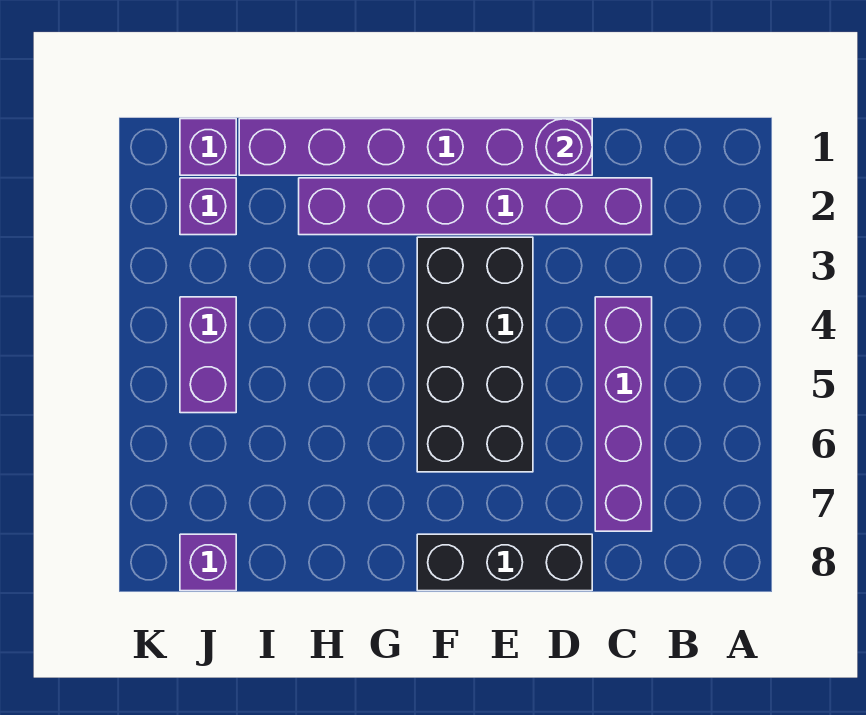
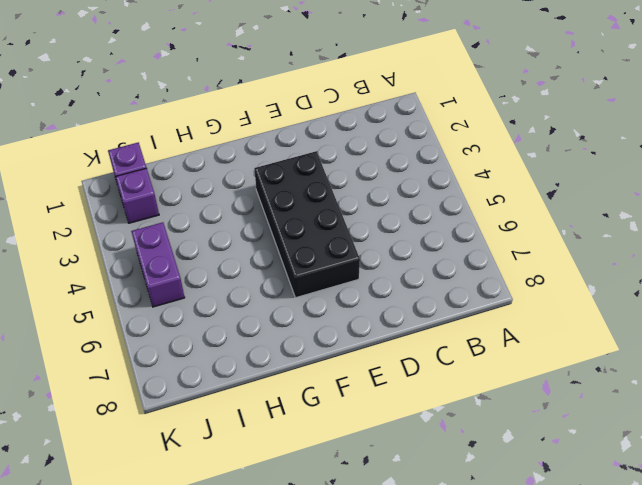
none -> purple brick C2:H2 level 1
none -> purple brick C4:C7 level 1

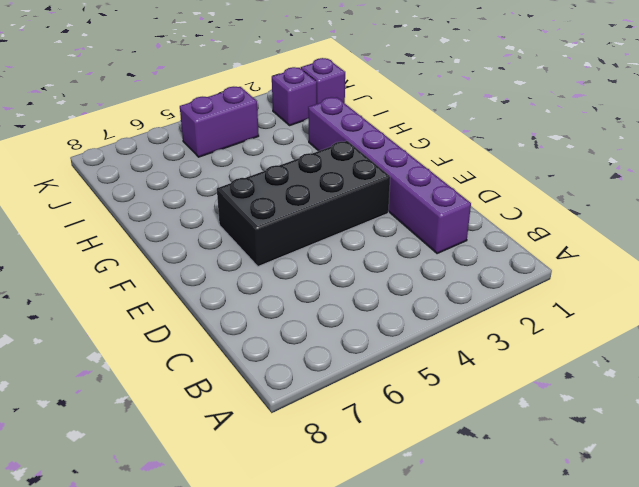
none -> purple brick C4:C7 level 1
none -> purple brick D1:I1 level 1

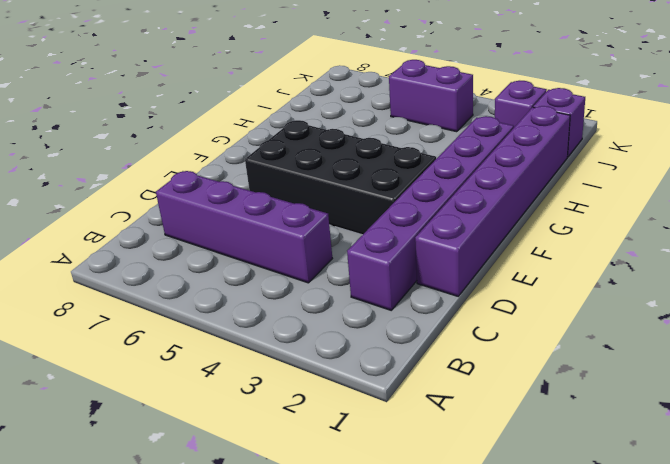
none -> black brick D8:F8 level 1
none -> purple brick J8 level 1

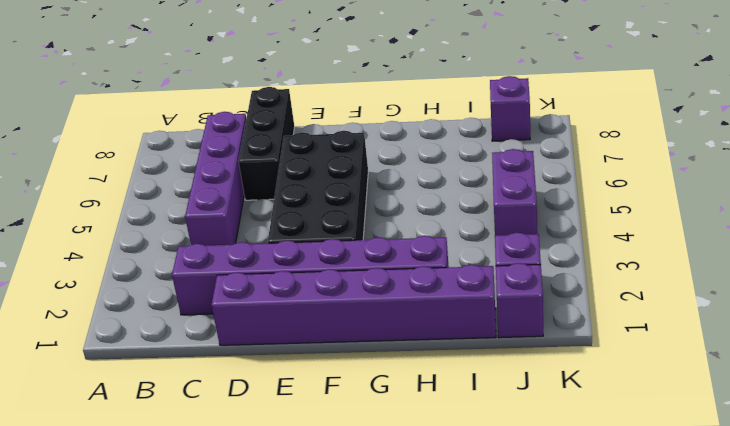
black brick D6:D8 level 1 -> black brick D8:F8 level 1
none -> purple round brick D1 level 2

